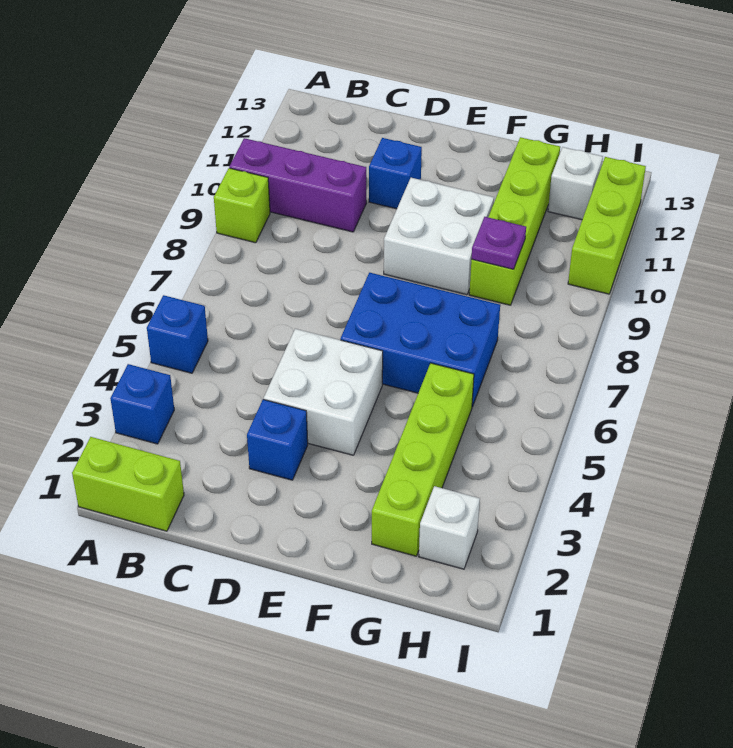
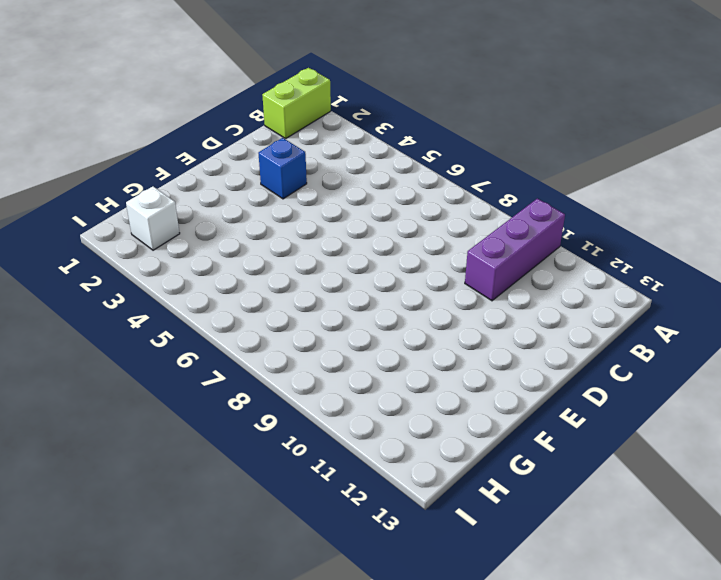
none -> blue brick A3 level 1
none -> blue brick A5 level 1
none -> lime brick A9 level 1

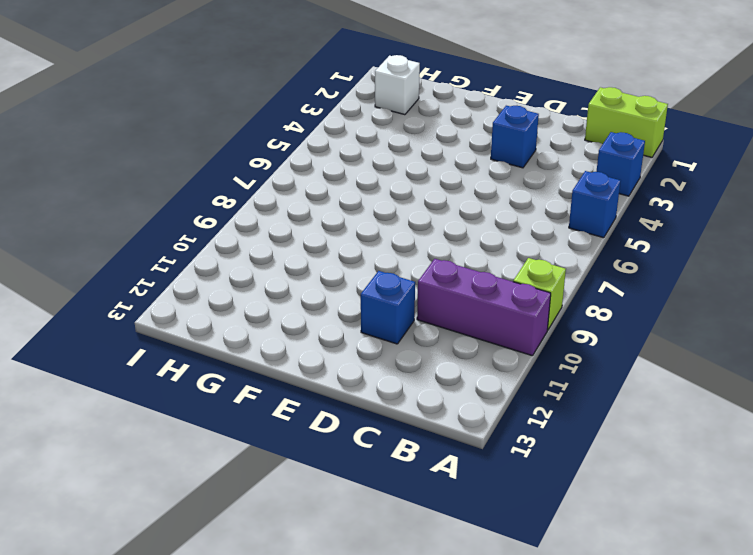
none -> white brick D4:E5 level 1
none -> blue brick E6:G7 level 1
none -> white brick E9:F10 level 1

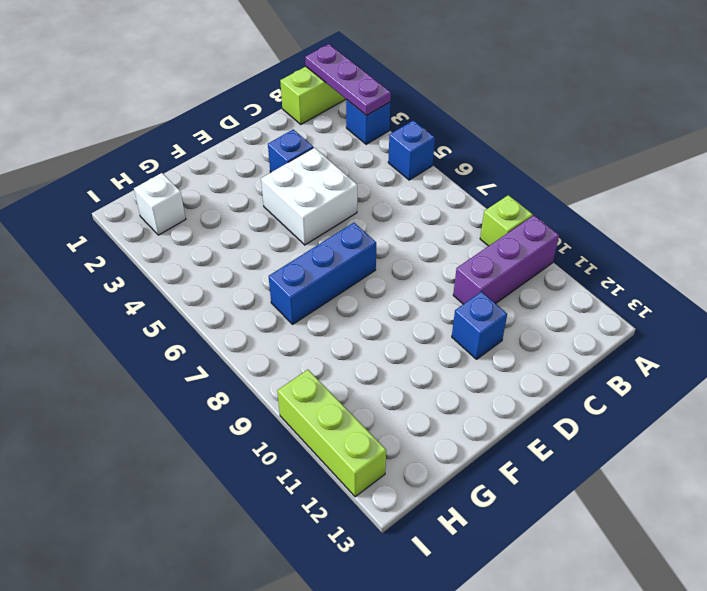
purple plate A1:A3 level 2 -> none
blue brick E7:G7 level 1 -> blue brick E6:G7 level 1
none -> white brick E9:F10 level 1
none -> lime brick G2:G5 level 1
none -> lime brick G9:G12 level 1

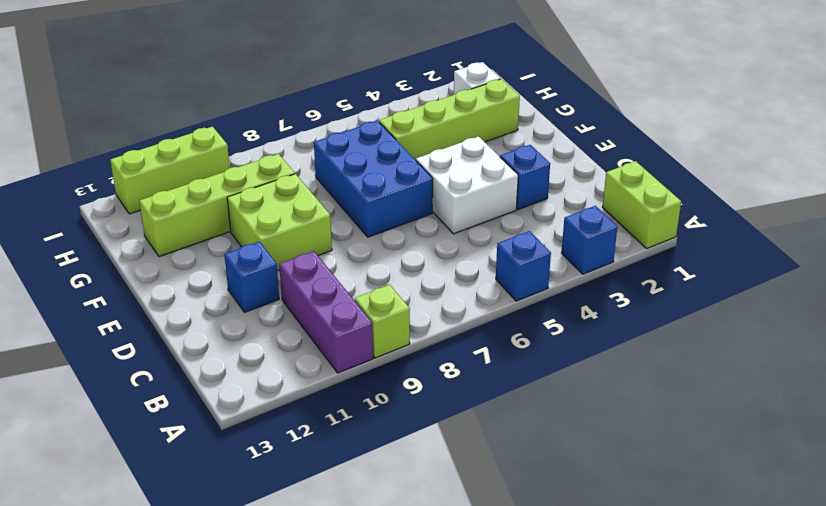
lime brick E9:F10 level 1 -> white brick E9:F10 level 1
none -> white brick H12 level 1
none -> purple plate G9 level 2

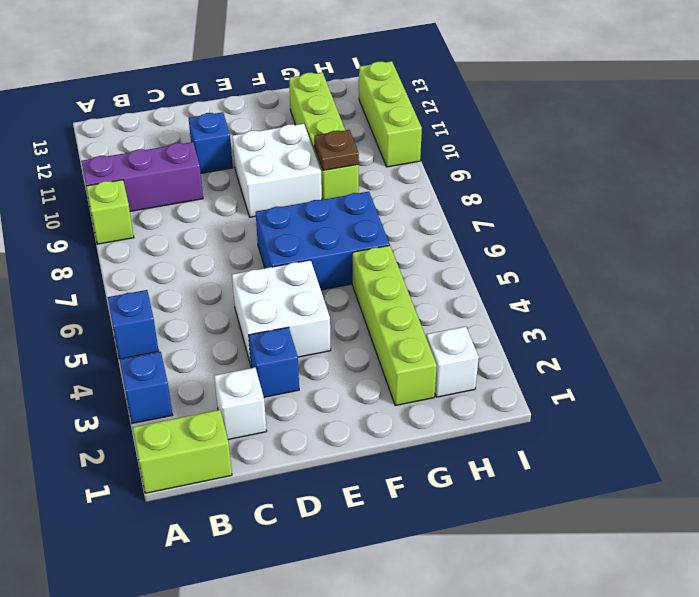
white brick C2 level 1 -> white brick H12 level 1
brown plate G9 level 2 -> purple plate G9 level 2

